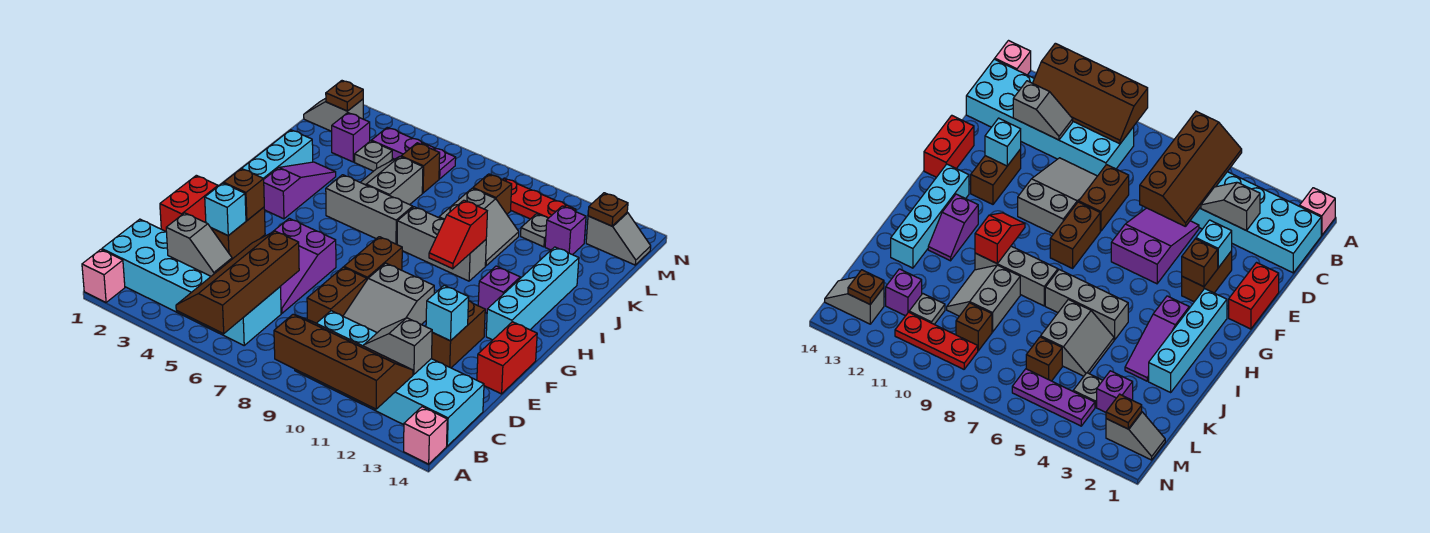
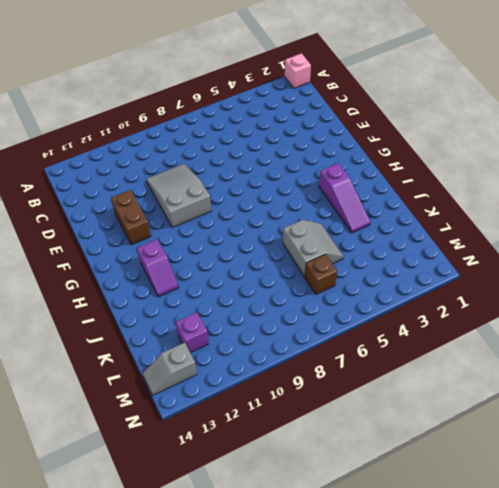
none -> pink brick A14 level 1
none -> cyan brick B1:C6 level 1
none -> cyan brick B9:C14 level 1
none -> purple slope D5:F6 level 1 top F

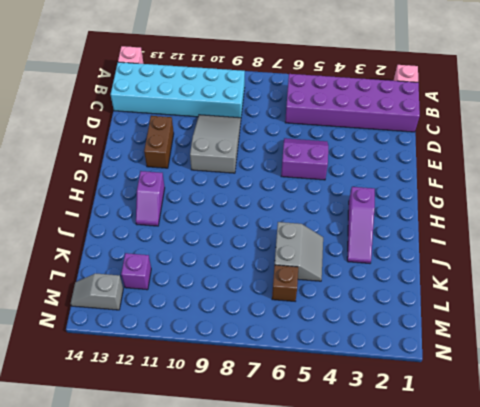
purple brick B1:C6 level 1 -> cyan brick B1:C6 level 1
purple slope E5:F6 level 1 top F -> purple slope D5:F6 level 1 top F
none -> brown brick D8:E8 level 1
none -> red brick E1:F1 level 1
none -> brown brick E3:F3 level 1
none -> red brick E14:F14 level 1

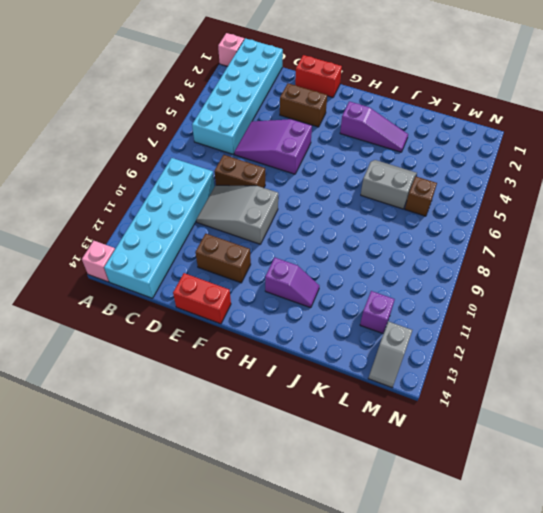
none -> brown brick F8:G8 level 1
none -> cyan brick G2:J2 level 1
none -> cyan brick G13:J13 level 1
none -> grey brick I5:I7 level 1

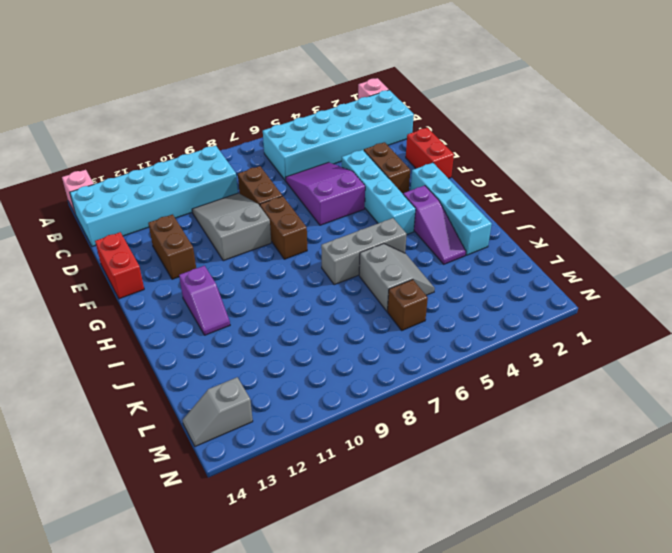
cyan brick E4:H4 level 1 -> cyan brick G13:J13 level 1
none -> grey brick I8:I10 level 1
none -> grey slope J9:K10 level 1 top 9
none -> purple brick L3 level 1
none -> grey plate L4 level 1

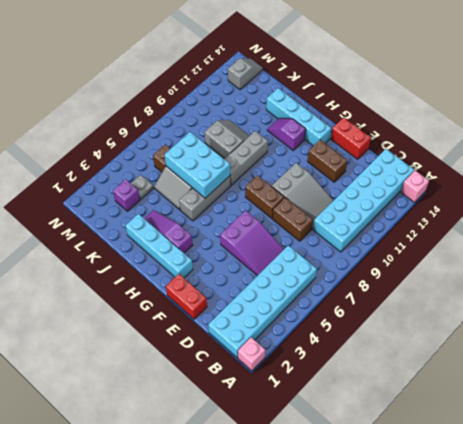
cyan brick I6:K7 level 2 -> none
none -> brown brick E3:F3 level 1
none -> brown brick L9 level 1
none -> grey plate L11 level 1
none -> purple brick L12 level 1

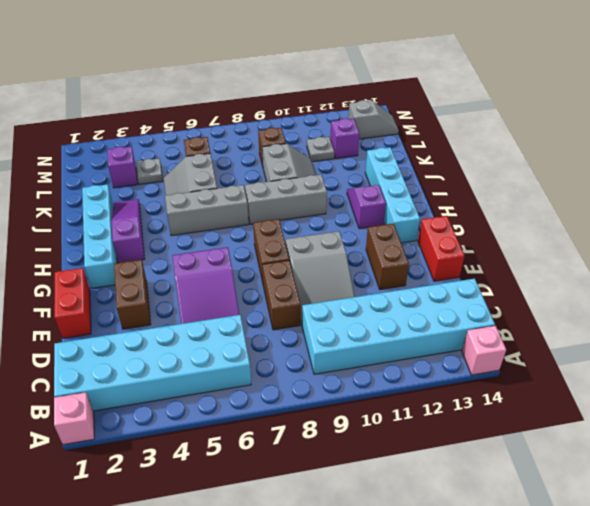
none -> grey slope M1:M2 level 1 top 2
none -> purple plate M4:M6 level 1
none -> red plate M9:M11 level 1
none -> brown slope A5:D6 level 2 top 6

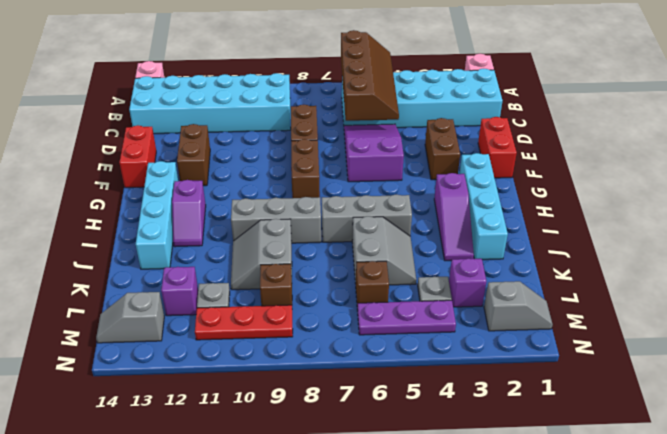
none -> grey slope D9:F10 level 1 top F
none -> brown slope A9:B12 level 2 top A
none -> grey slope C3:C4 level 2 top 3
none -> grey slope C11:C12 level 2 top 12

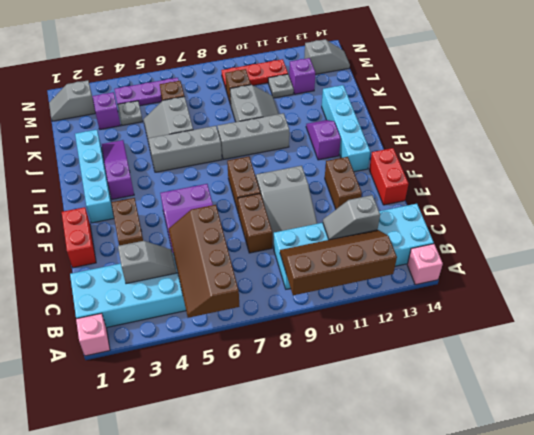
none -> cyan brick E3 level 2
none -> cyan brick E12 level 2
none -> brown brick F3 level 2
none -> red slope H10:I10 level 2 top I

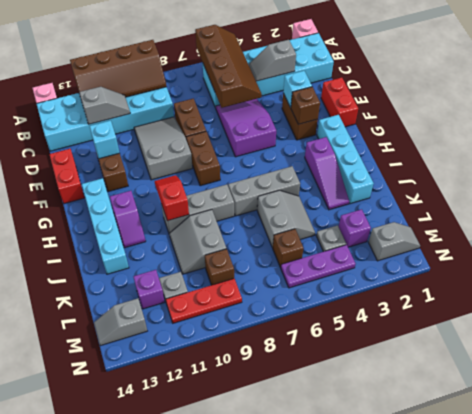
none -> brown plate M2 level 2
none -> brown plate M13 level 2

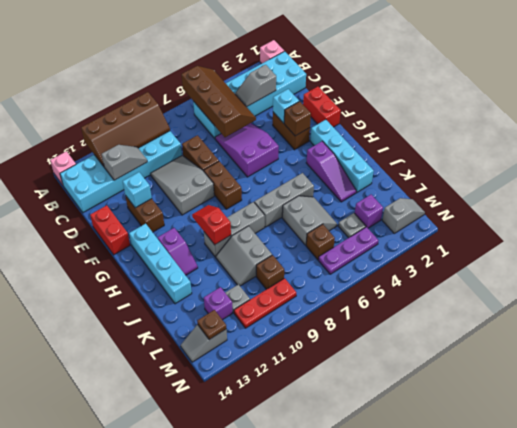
none -> brown plate M2 level 2

